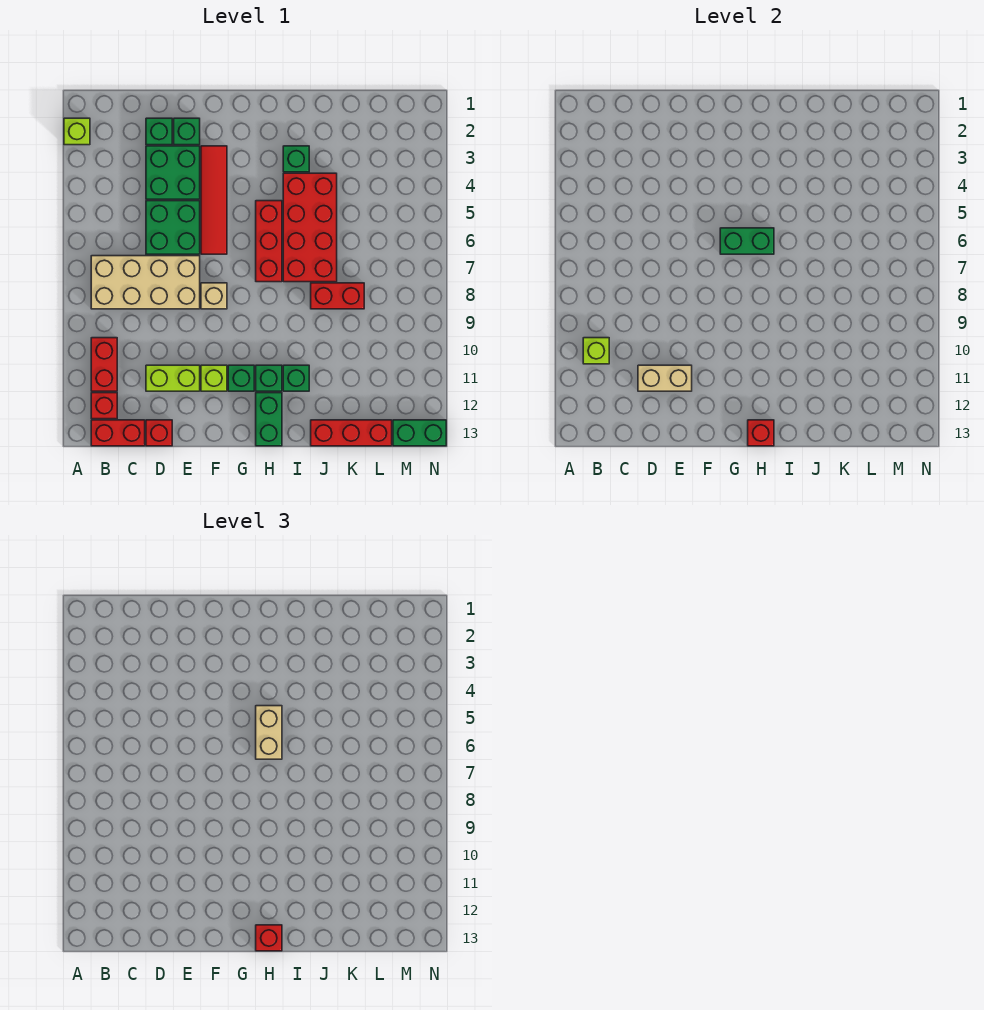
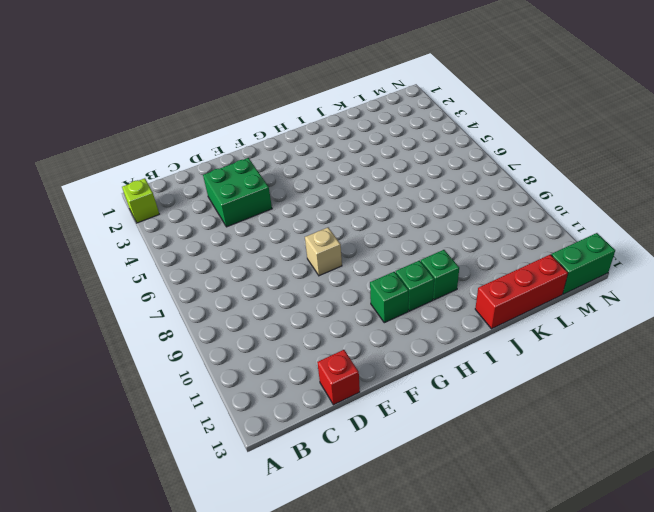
none -> tan brick B7:E8 level 1
none -> red brick B10:B11 level 1
none -> red brick B12 level 1
none -> red brick B13:C13 level 1

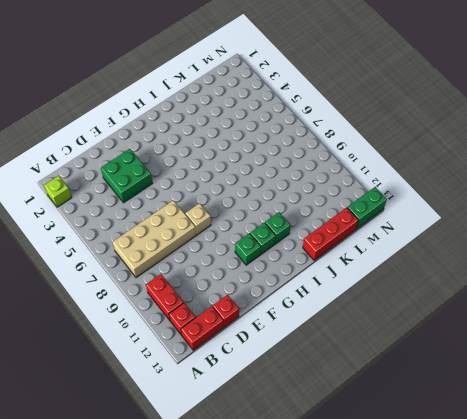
none -> green brick D2 level 1
none -> green brick D5:E6 level 1
none -> lime brick D11:E11 level 1
none -> green brick E2 level 1

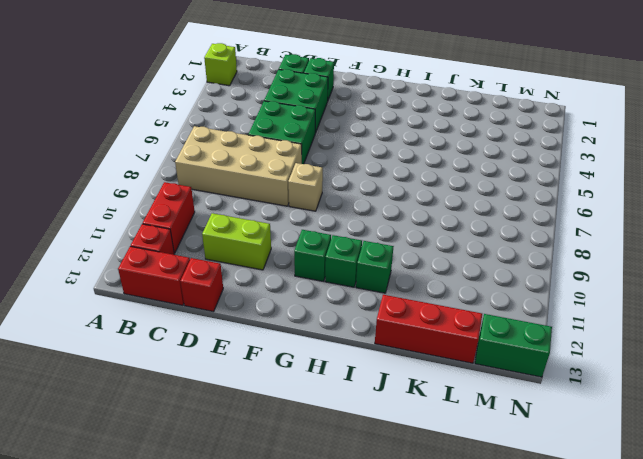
none -> red tile F3:F6 level 1
none -> lime brick F11 level 1
none -> red brick H5:H7 level 1
none -> green brick H12:H13 level 1

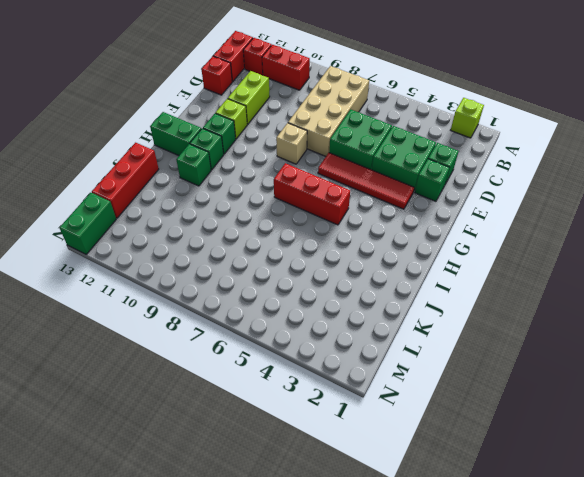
none -> green brick I3 level 1
none -> red brick I4:J7 level 1
none -> red brick J8:K8 level 1
none -> lime brick B10 level 2

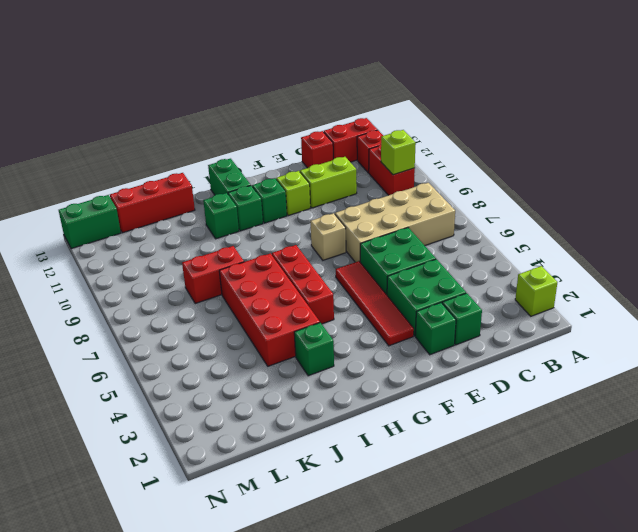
none -> tan brick D11:E11 level 2
none -> green brick G6:H6 level 2
none -> red brick H13 level 2
none -> tan brick H5:H6 level 3

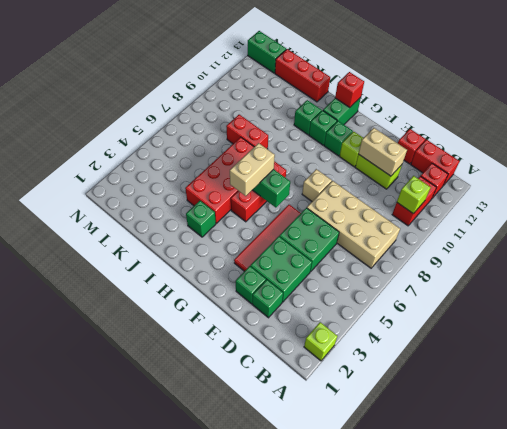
none -> red brick H13 level 3

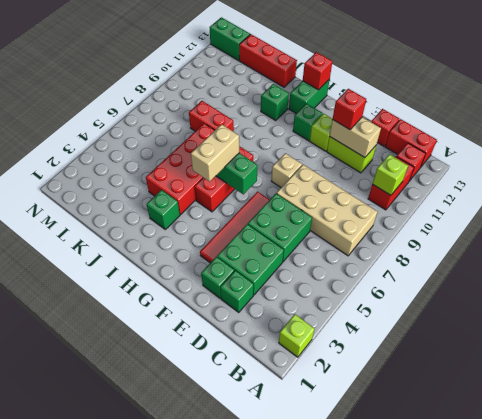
red brick E11 level 3 -> red brick H13 level 3
none -> green brick H11 level 1

